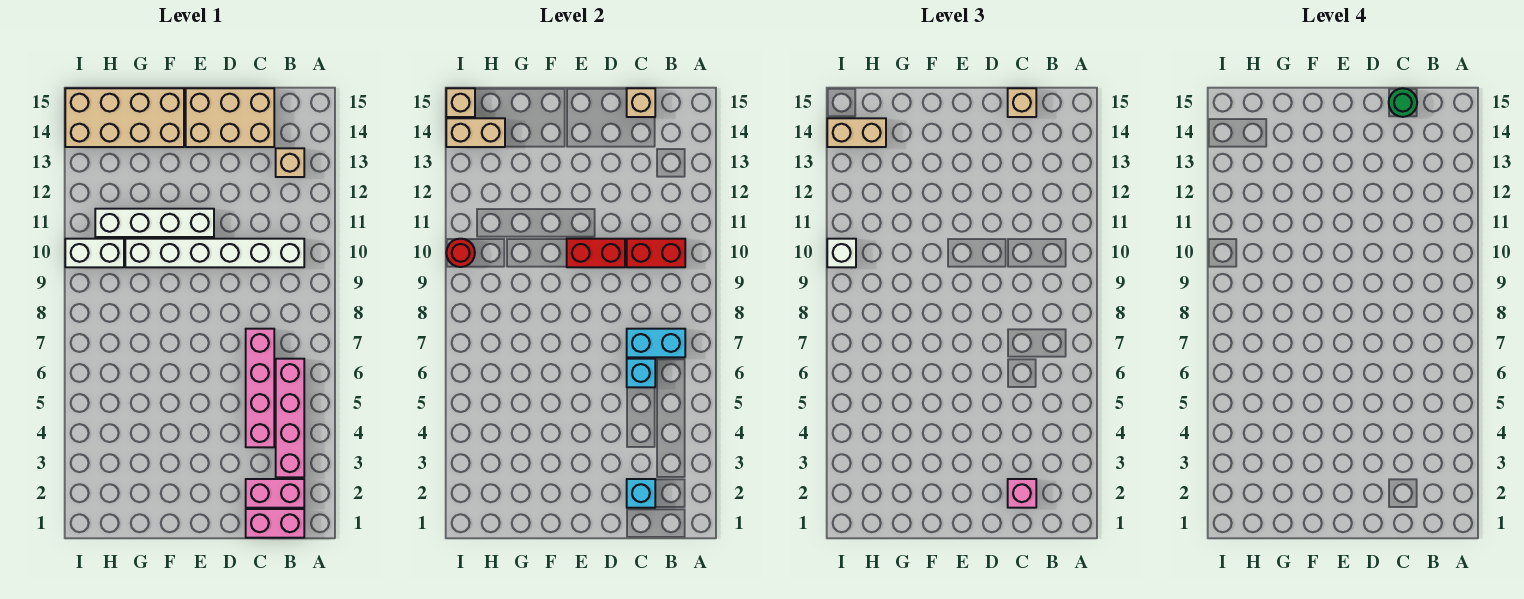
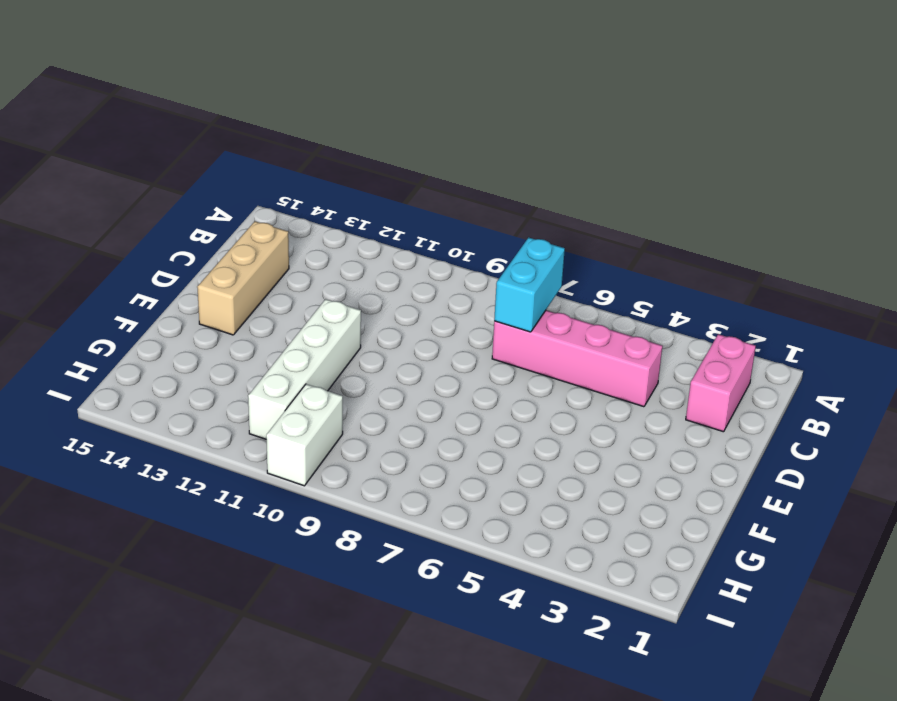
tan brick C14:E14 level 1 -> tan brick C14:E15 level 1
none -> pink brick B1:C1 level 1
none -> pink brick B3:B6 level 1
none -> white brick B10:G10 level 1

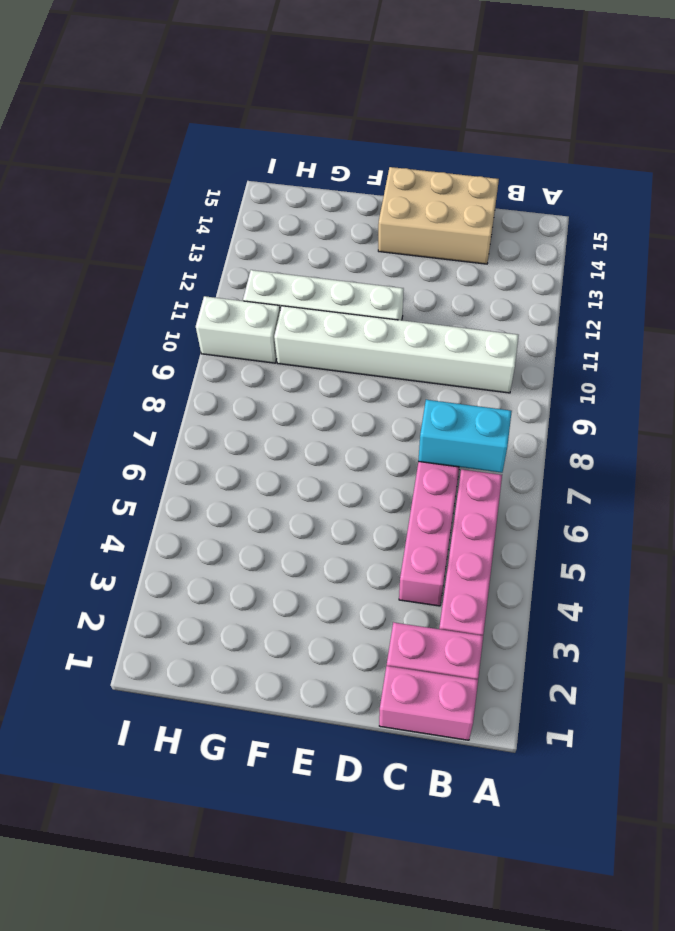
none -> tan brick B13 level 1
none -> tan brick F14:I15 level 1
none -> red brick B10:C10 level 2

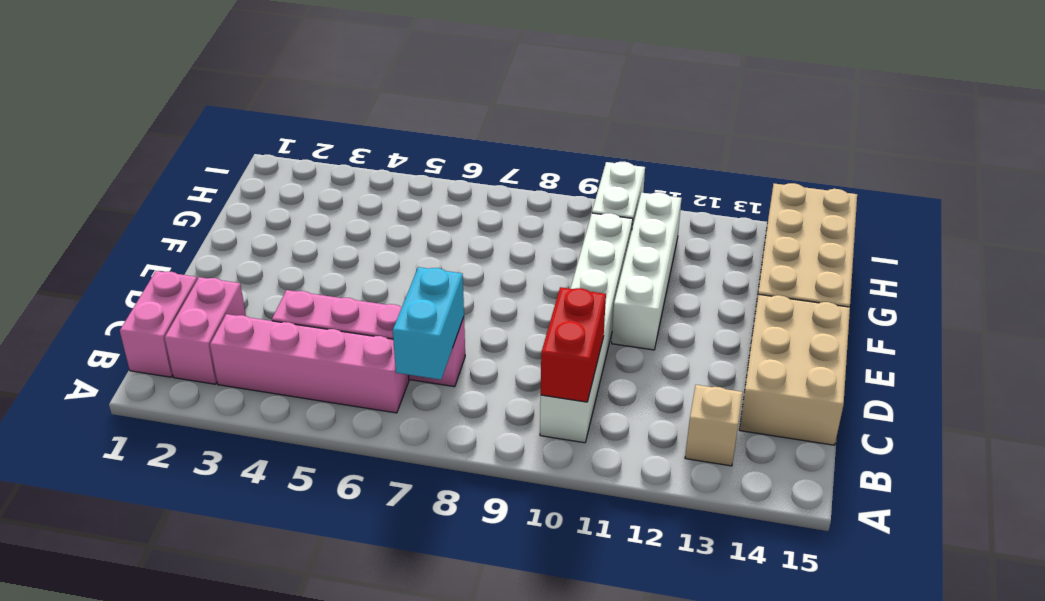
none -> cyan brick C2 level 2
none -> cyan brick C6 level 2
none -> tan brick C15 level 2

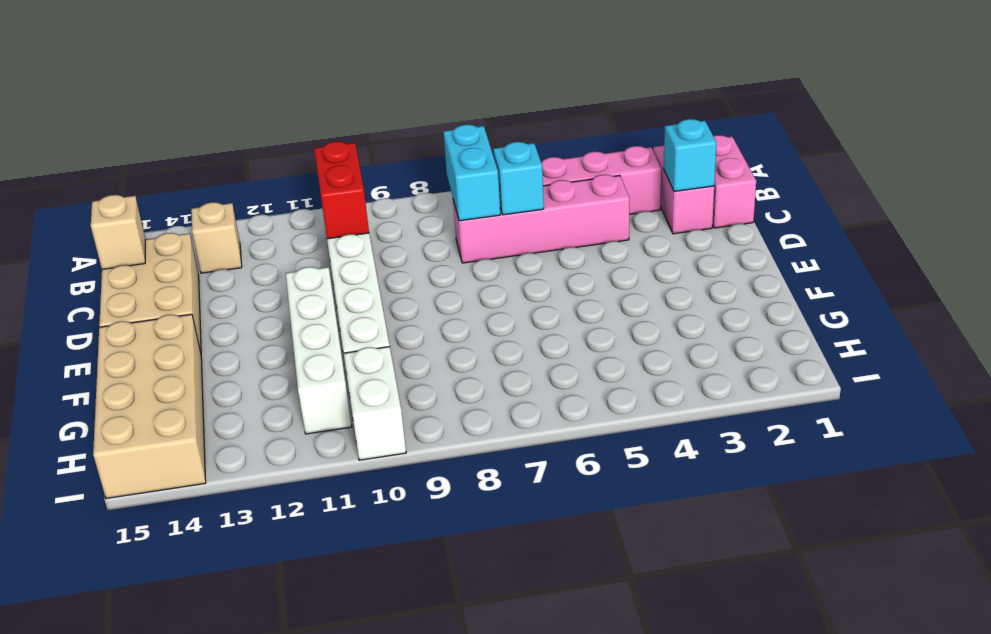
none -> red brick D10:E10 level 2
none -> tan brick H14:I14 level 2
none -> red round brick I10 level 2

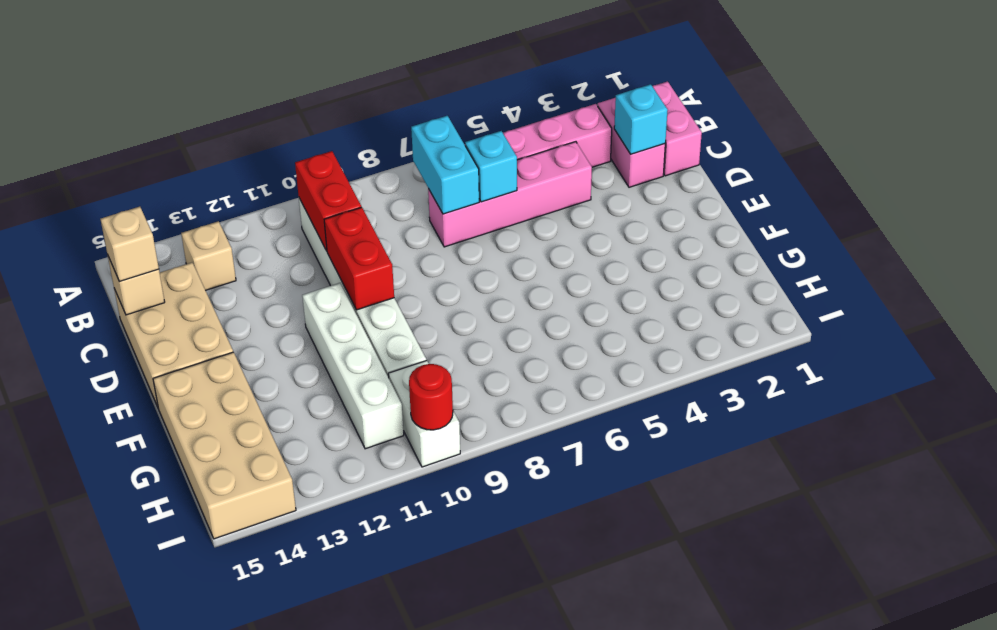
none -> tan brick H14:I14 level 2
none -> tan brick I15 level 2
none -> pink brick C2 level 3

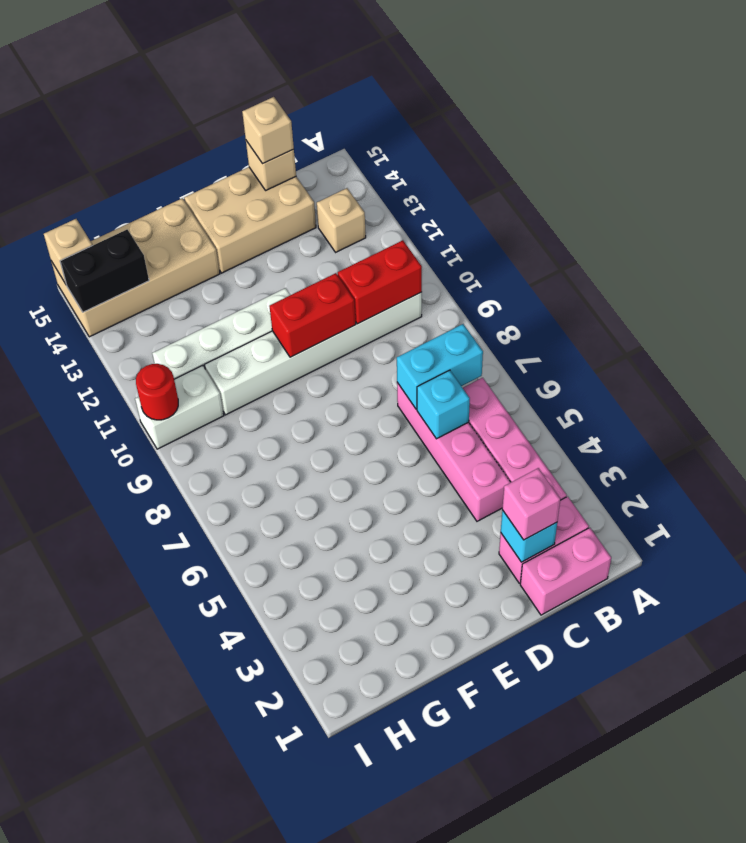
black brick H14:I14 level 2 -> tan brick H14:I14 level 2
none -> tan brick H14:I14 level 3
none -> white brick I10 level 3
none -> green round brick C15 level 4

